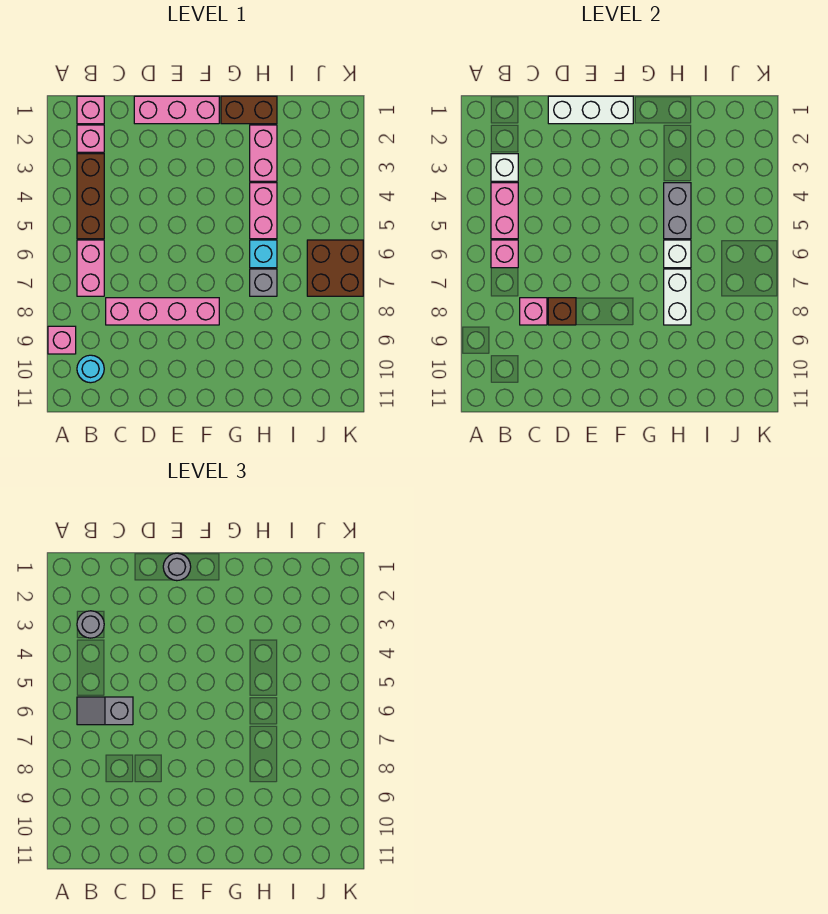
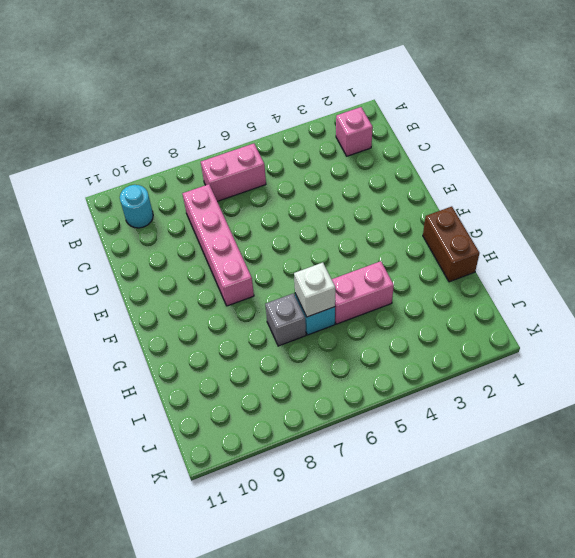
none -> pink brick A9 level 1
none -> pink brick B1 level 1
none -> brown brick B3:B5 level 1

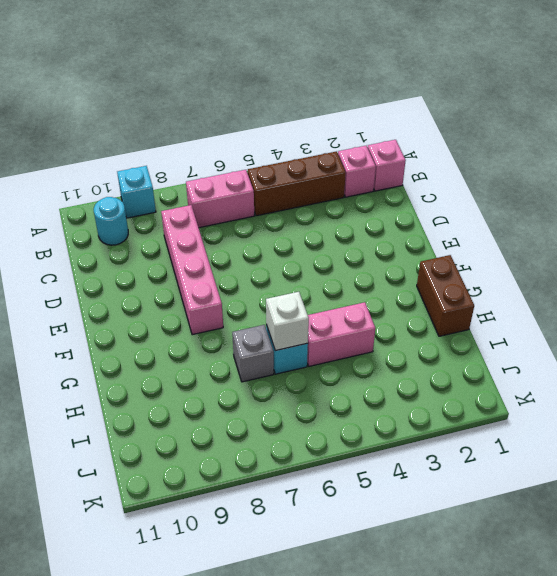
cyan brick A9 level 1 -> pink brick A9 level 1
none -> pink brick D1:F1 level 1
none -> pink brick H2:H3 level 1
none -> brown brick J6:K7 level 1

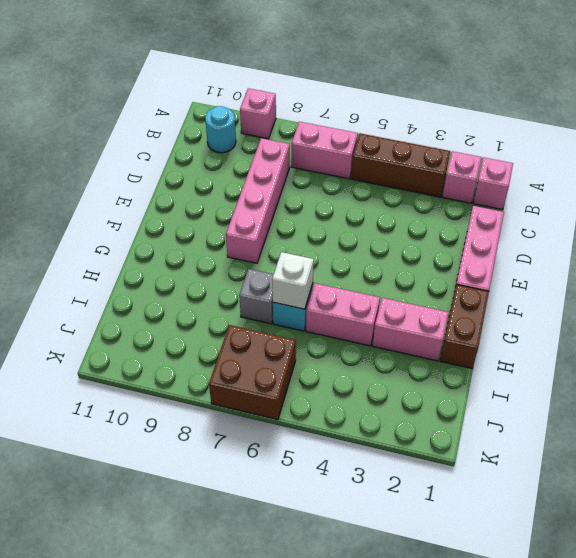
none -> white brick B3 level 2
none -> pink brick B4:B5 level 2
none -> pink brick B6 level 2

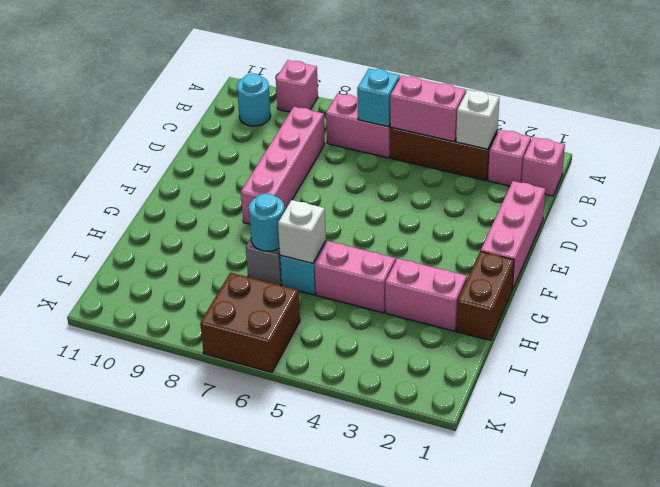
cyan brick B6 level 2 -> pink brick B6 level 2
cyan round brick H7 level 2 -> white brick H7:H8 level 2
none -> pink brick C8 level 2
none -> white brick D1:F1 level 2
none -> brown brick D8 level 2

